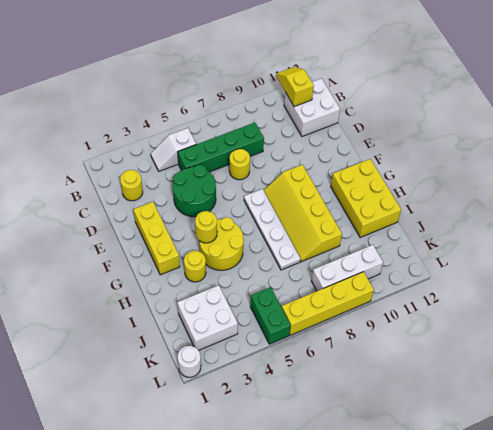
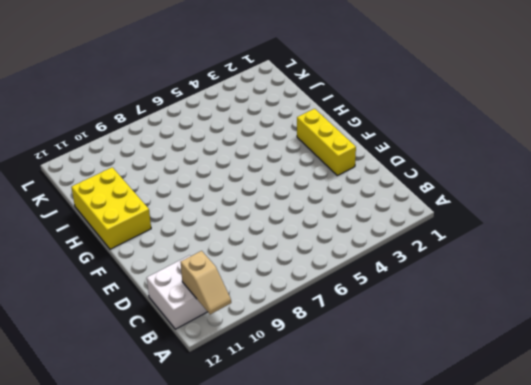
tan slope A11:B11 level 2 top B -> yellow slope A11:B11 level 2 top B
none -> white slope B4:B5 level 1 top 5
none -> yellow round brick C2 level 1
none -> green brick C5:C8 level 1

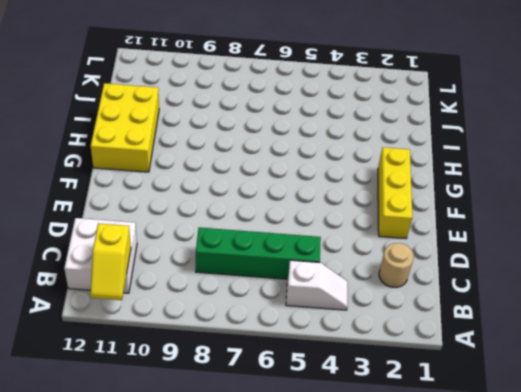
tan round brick C2 level 1 -> yellow round brick C2 level 1
none -> green round brick D4:E5 level 1
none -> yellow round brick D7 level 1
none -> white plate F7:I7 level 1

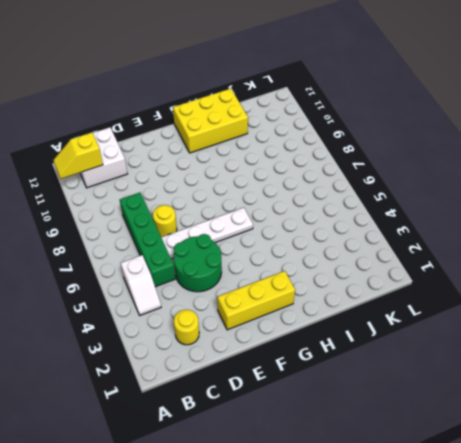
white plate D6:G6 level 1 -> white plate F7:I7 level 1
none -> yellow slope F8:I9 level 1 top 9
none -> yellow round brick G4:H5 level 1
none -> yellow round brick H3 level 1

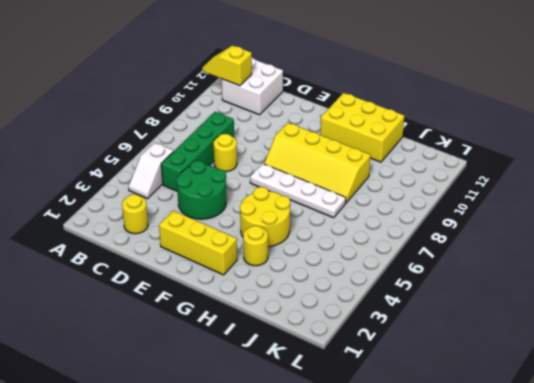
none -> white brick J2:K3 level 1
none -> green brick K5:L5 level 1
none -> white brick K8:K10 level 1

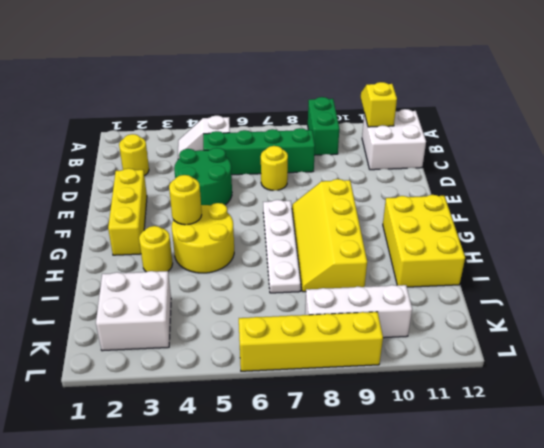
green brick A9:B9 level 1 -> green brick K5:L5 level 1
none -> white round brick L1 level 1

